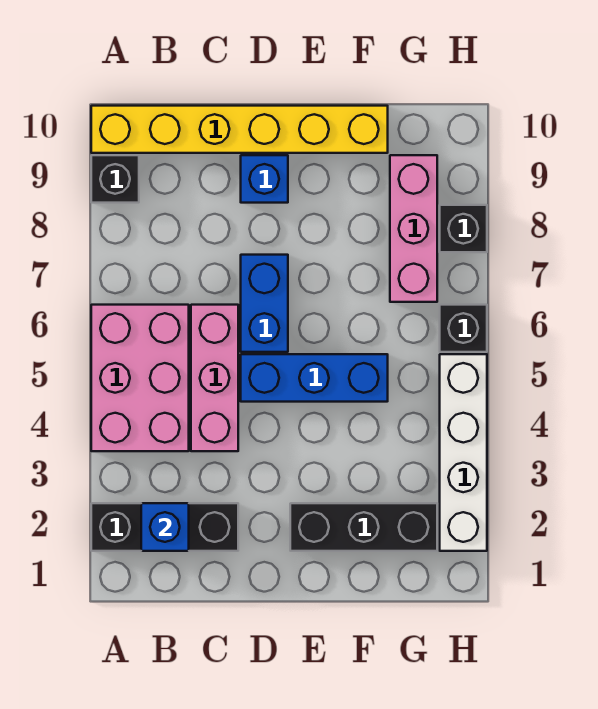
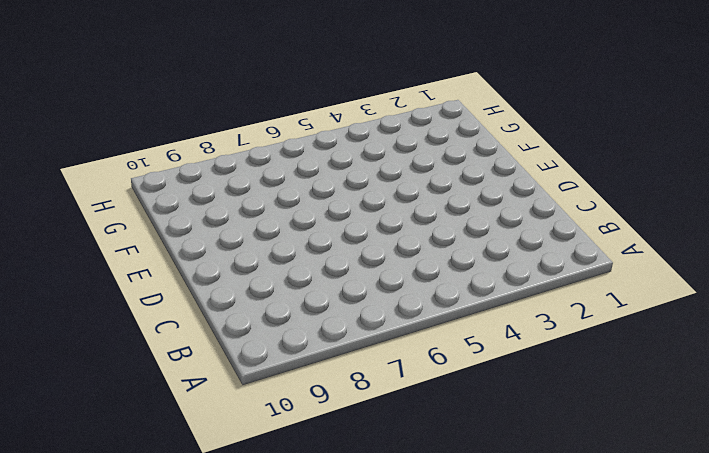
none -> black brick A2:C2 level 1
none -> pink brick A4:B6 level 1
none -> black brick A9 level 1

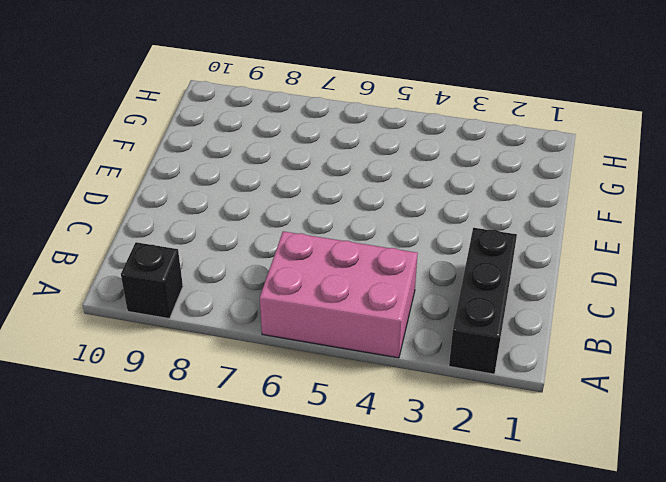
none -> yellow brick A10:F10 level 1
none -> pink brick C4:C6 level 1
none -> blue brick D5:F5 level 1

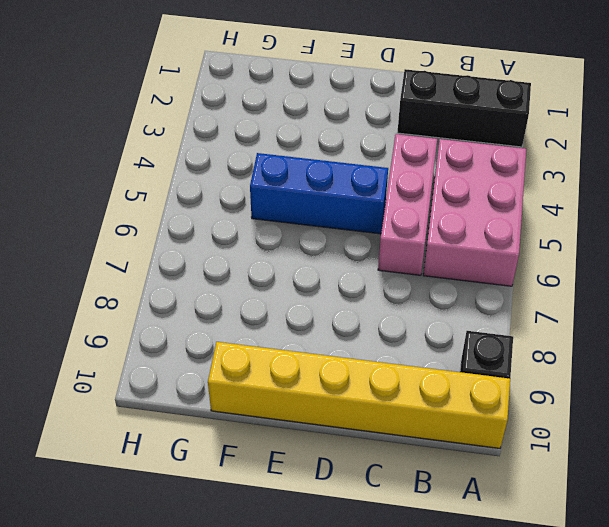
none -> blue brick D6:D7 level 1
none -> blue brick D9 level 1
none -> black brick E2:G2 level 1

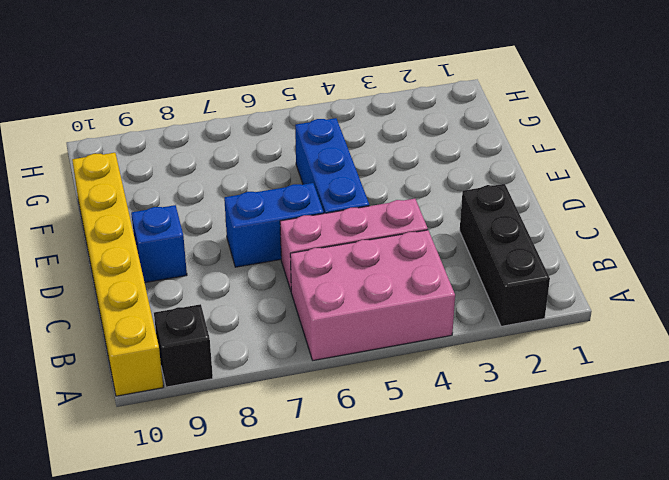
none -> black brick E2:G2 level 1
none -> pink brick G7:G9 level 1
none -> white brick H2:H5 level 1

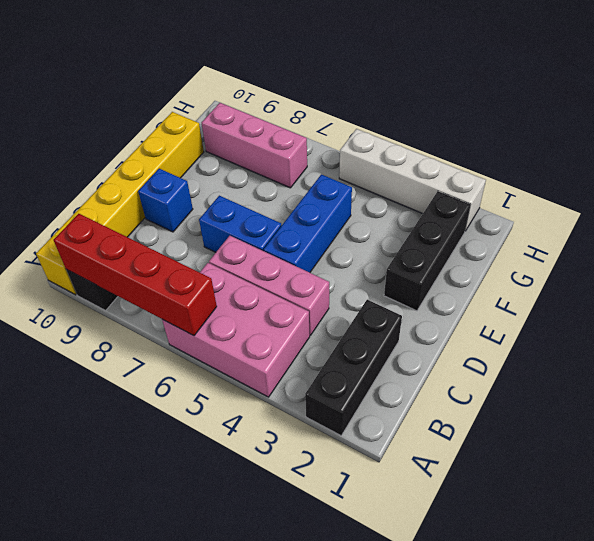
red brick A6:A9 level 2 -> none
none -> black brick H6 level 1
none -> black brick H8 level 1
none -> blue brick B2 level 2

